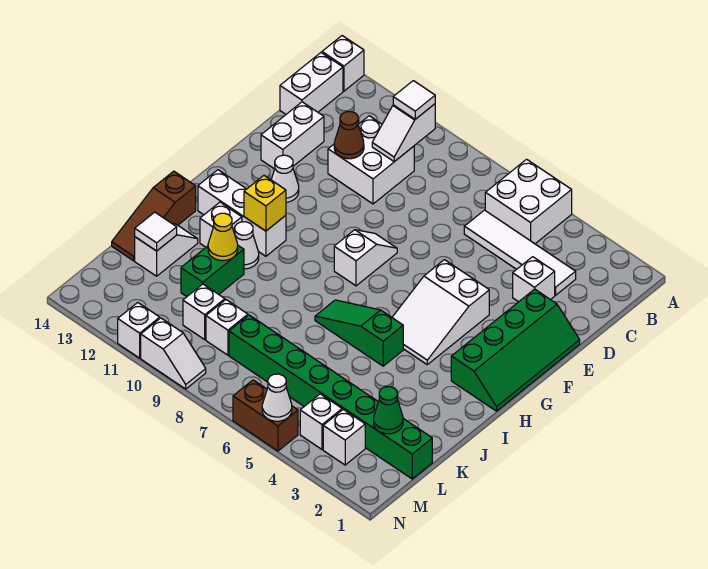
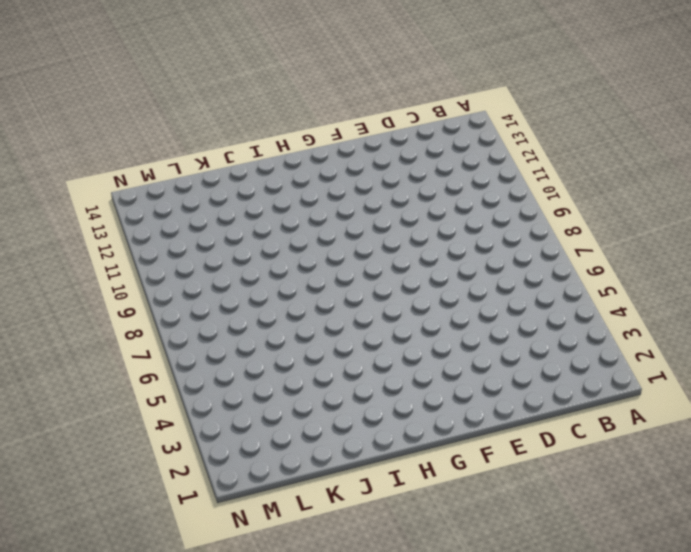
none -> white brick A5:B6 level 1
none -> white brick A14 level 1
none -> white brick B14:C14 level 1
none -> white tile C3:C6 level 1

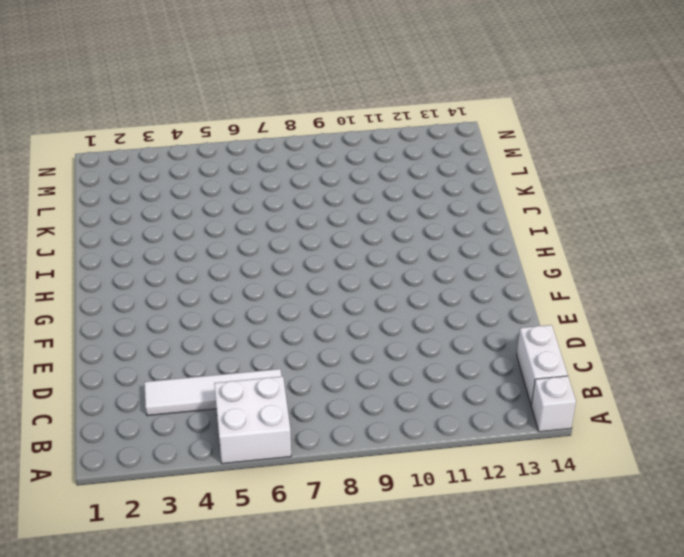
none -> white brick C10:D11 level 1
none -> white brick D3 level 1
none -> white brick D13:E13 level 1
none -> green slope E1:H2 level 1 top 2

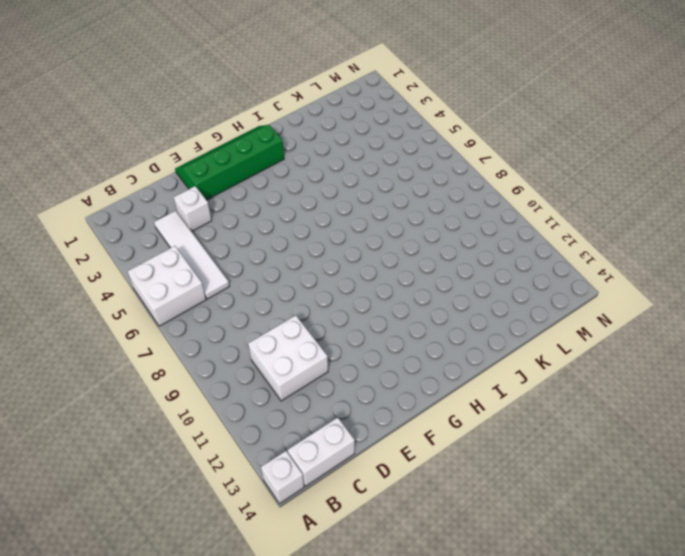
none -> white brick D13:E13 level 1
none -> white slope F4:H5 level 1 top F
none -> white slope F8:G8 level 1 top G
none -> white cone F12 level 1

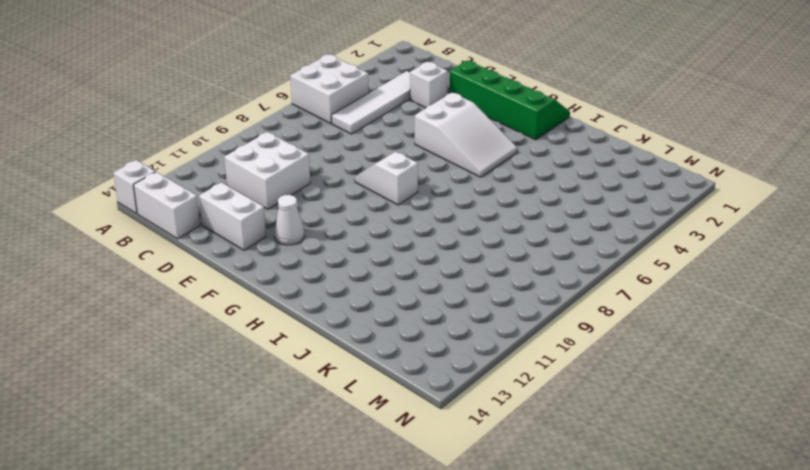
none -> white brick H11:H13 level 1
none -> green slope I5:I7 level 1 top 5
none -> white cone I11 level 1
none -> white brick I12 level 1

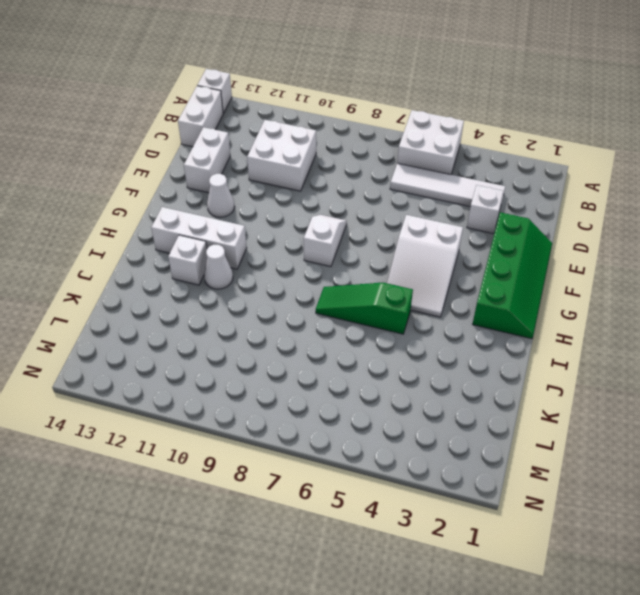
none -> brown slope I14:K14 level 1 top I
none -> green brick J11:K11 level 1
none -> white slope J13:K13 level 1 top K
none -> green brick L1:L8 level 1

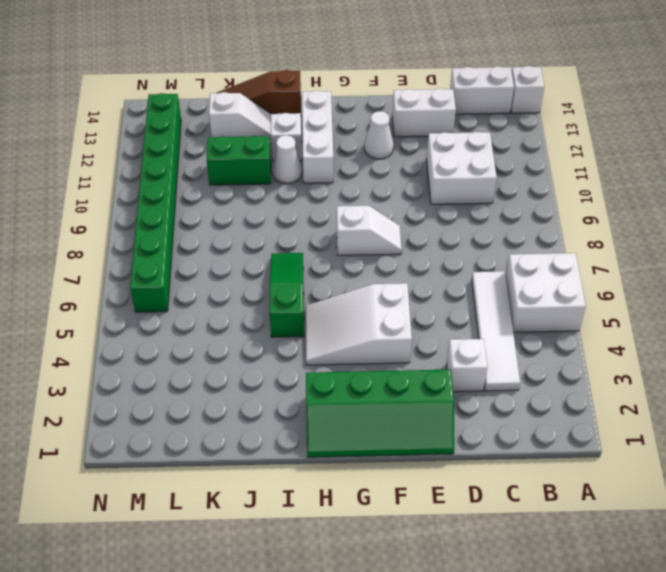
green brick M6:M13 level 1 -> green brick L1:L8 level 1
none -> white brick L9 level 1
none -> white brick L10 level 1
none -> white brick M3 level 1
none -> white brick M4 level 1

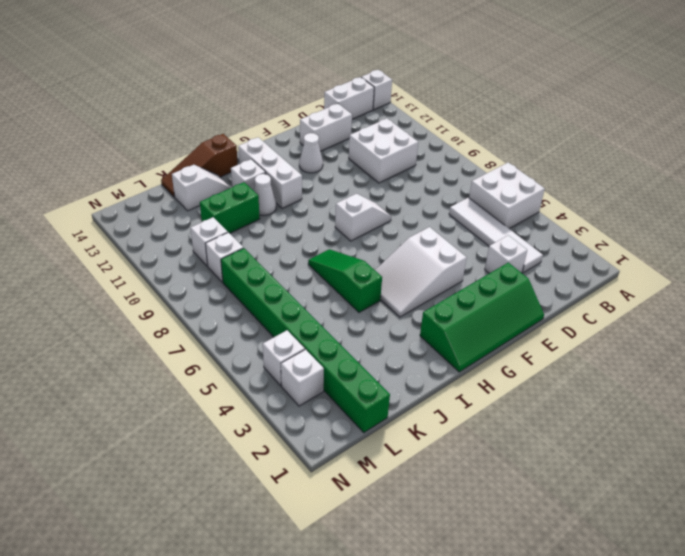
none -> brown brick N5:N6 level 1
none -> white slope N9:N10 level 1 top 10
none -> white brick N11 level 1
none -> white slope B10:C10 level 2 top B

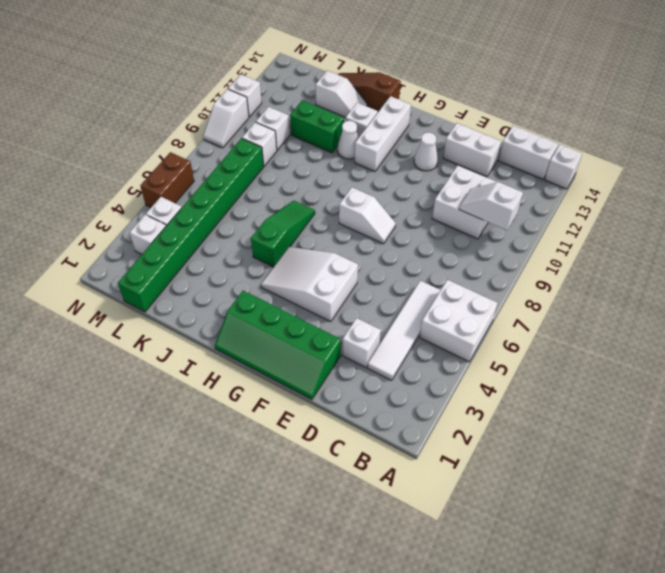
none -> brown cone D11 level 2
none -> yellow brick H11 level 2
none -> yellow cone J11 level 2
none -> white tile K13 level 2

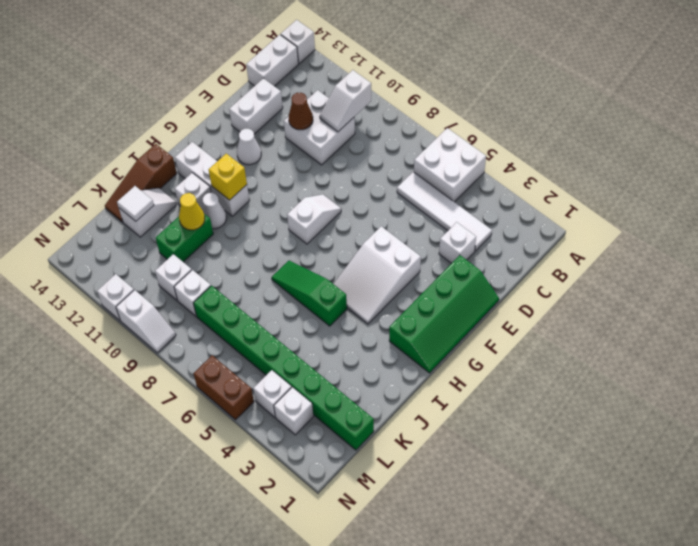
none -> green cone L2 level 2
none -> white cone N5 level 2
none -> white tile B10 level 3

